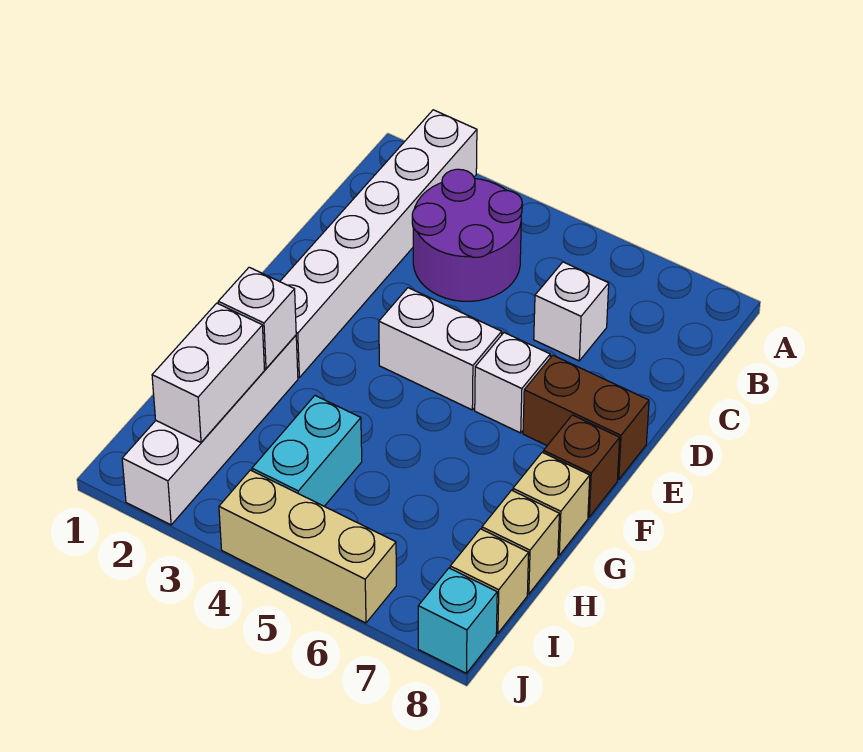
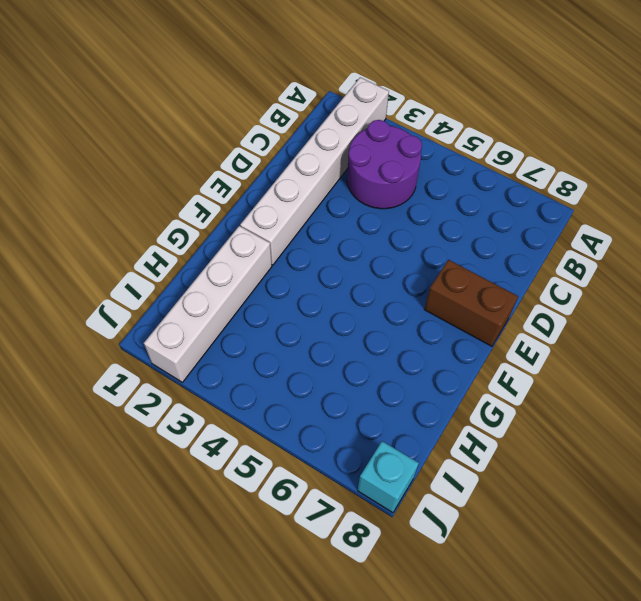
none -> white brick C6 level 1
none -> white brick E4:E5 level 1
none -> white brick E6 level 1

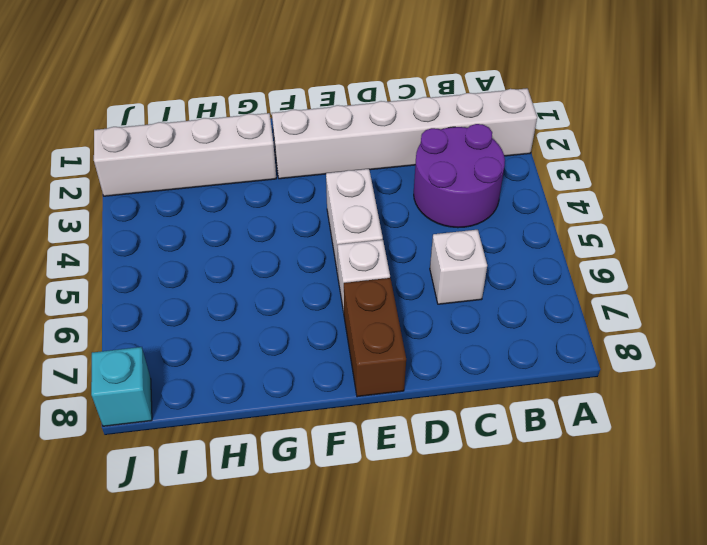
none -> brown brick F8 level 1
none -> tan brick G8 level 1
none -> cyan brick H4:I4 level 1

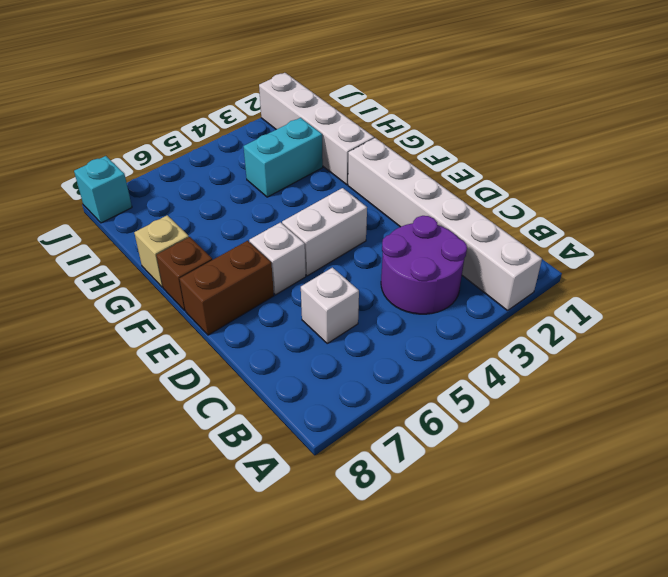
cyan brick H3:H4 level 1 -> cyan brick H4:I4 level 1
none -> tan brick H8 level 1
none -> tan brick I8 level 1
none -> tan brick J4:J6 level 1

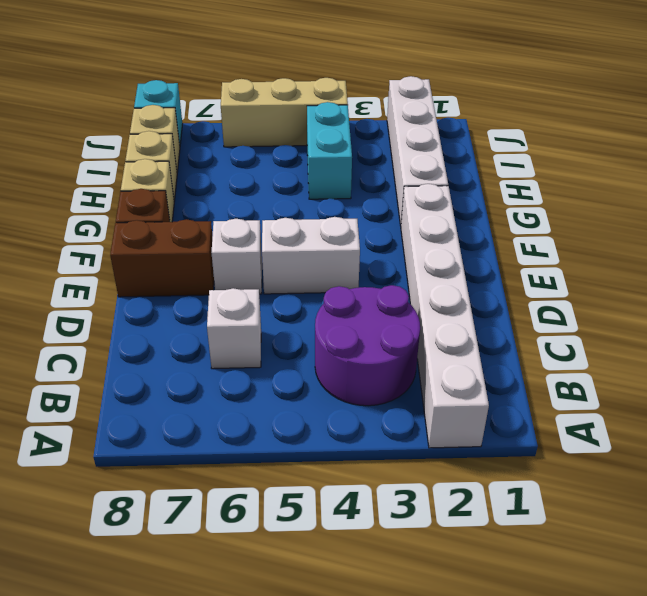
none -> white brick G2 level 2
none -> white brick H2:I2 level 2

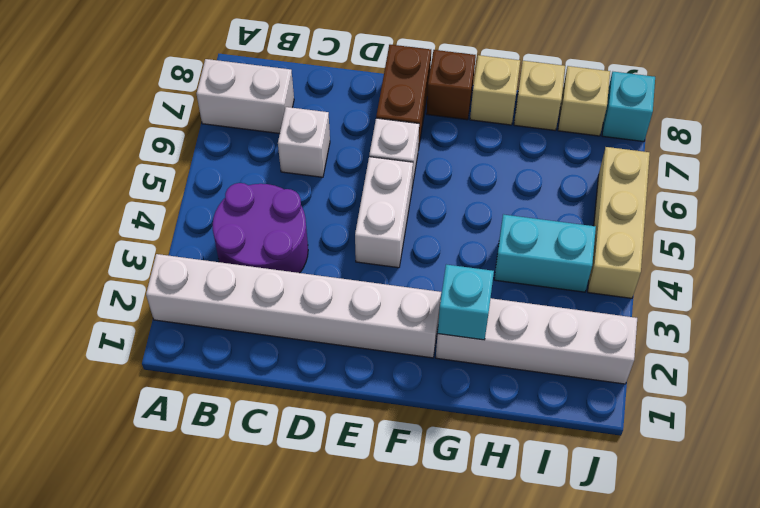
white brick A7:B7 level 1 -> white brick H2:I2 level 2
cyan brick G2 level 2 -> white brick G2 level 2

